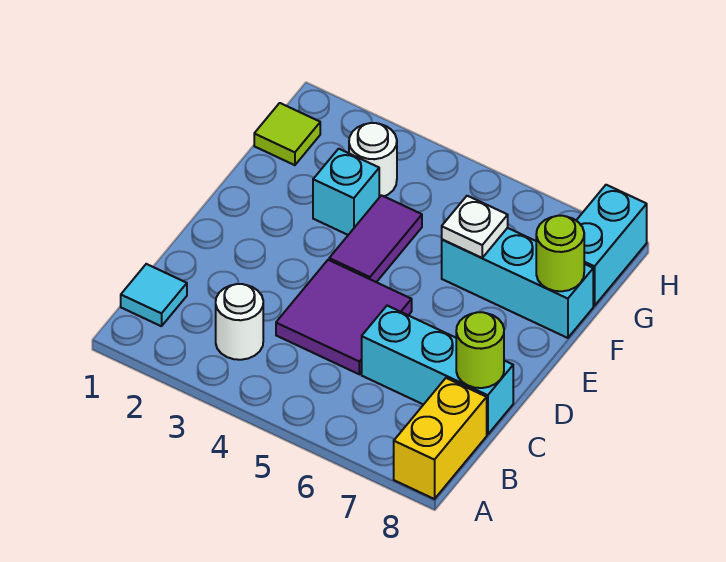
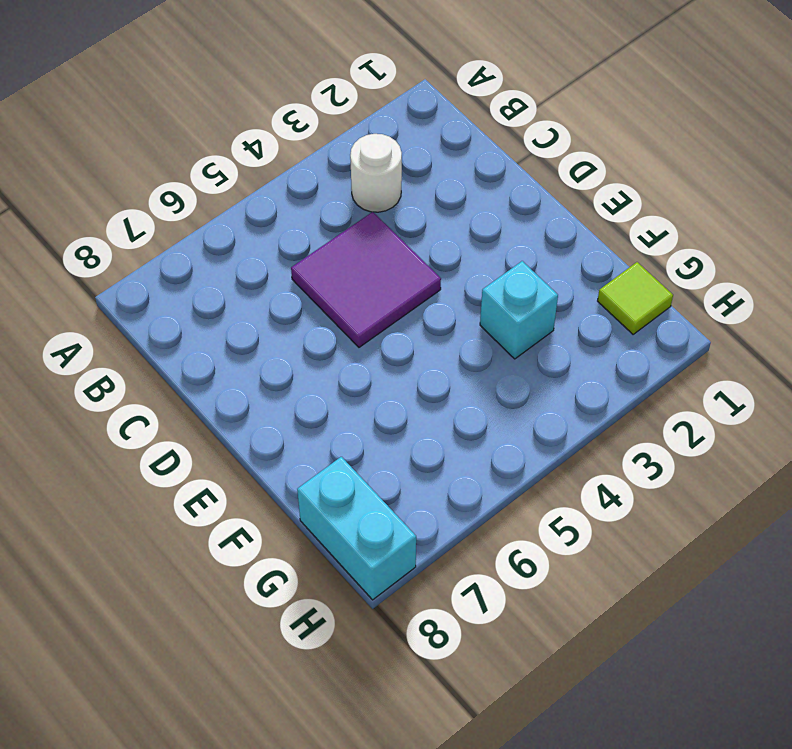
none -> yellow brick A8:B8 level 1
none -> cyan tile B1 level 1
none -> cyan brick C6:C8 level 1

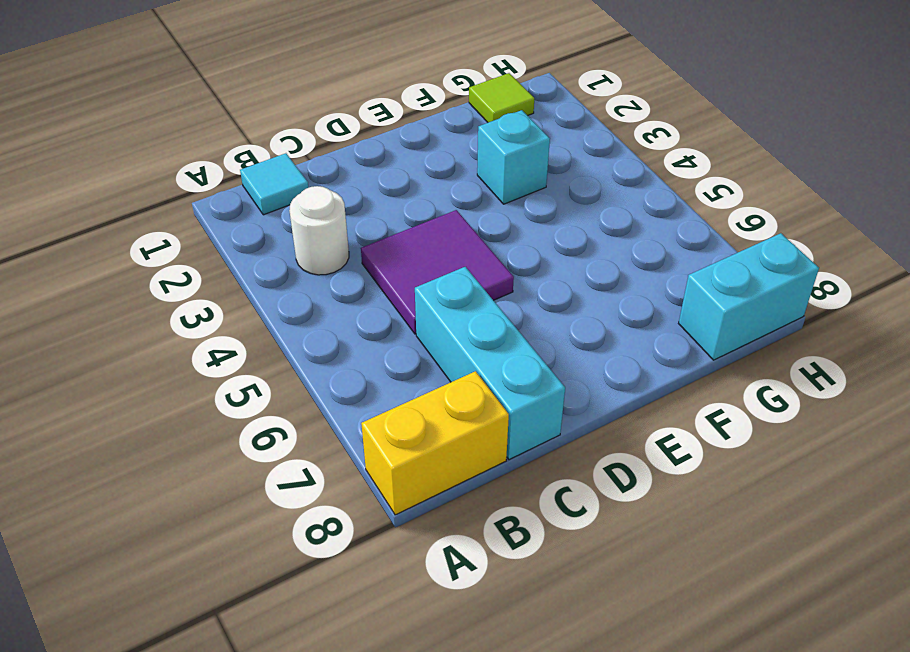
none -> purple tile E4:F4 level 1
none -> cyan brick F6:F8 level 1
none -> white round brick G3 level 1

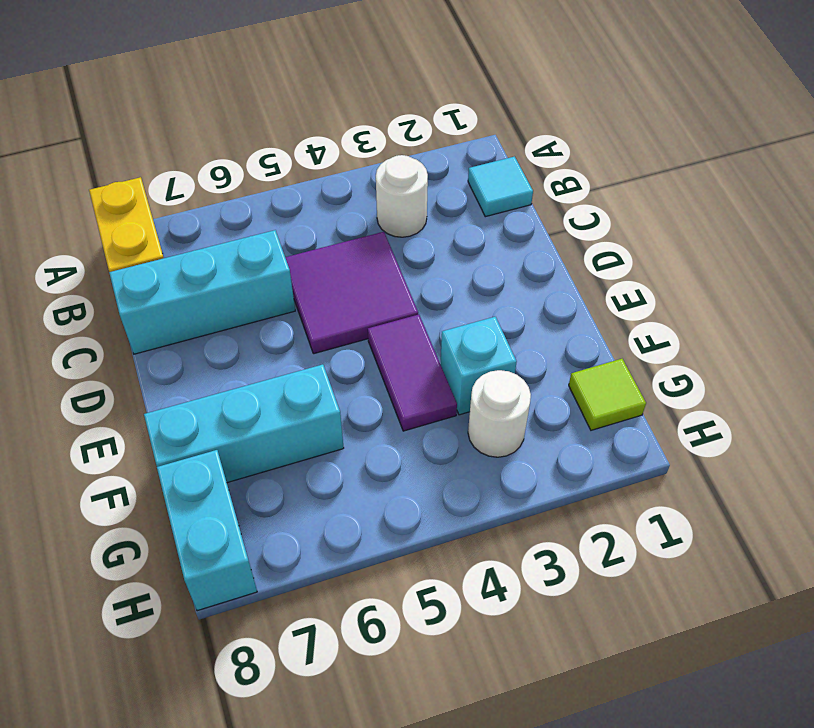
none -> lime round brick C8 level 2
none -> white plate F6 level 2
none -> lime round brick F8 level 2

